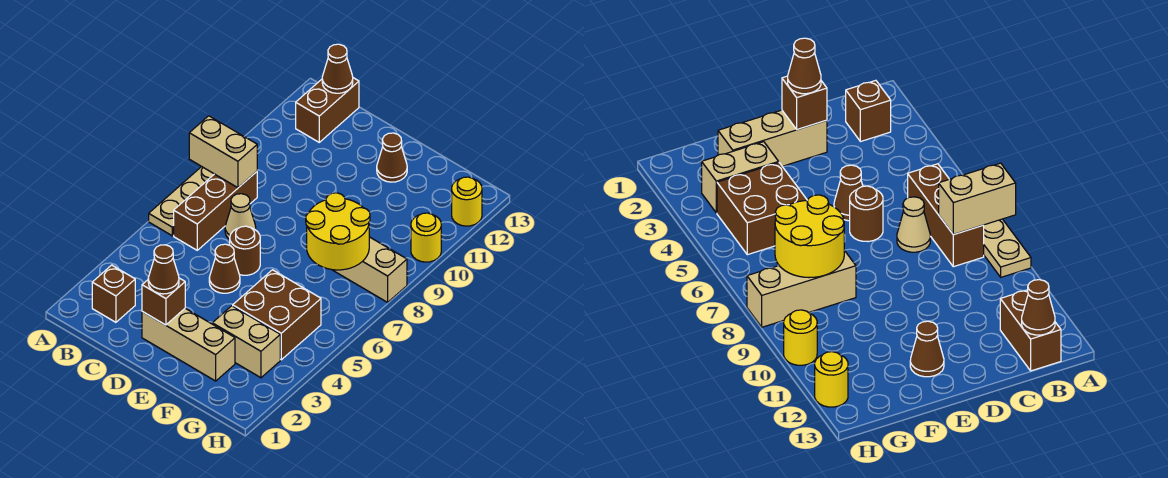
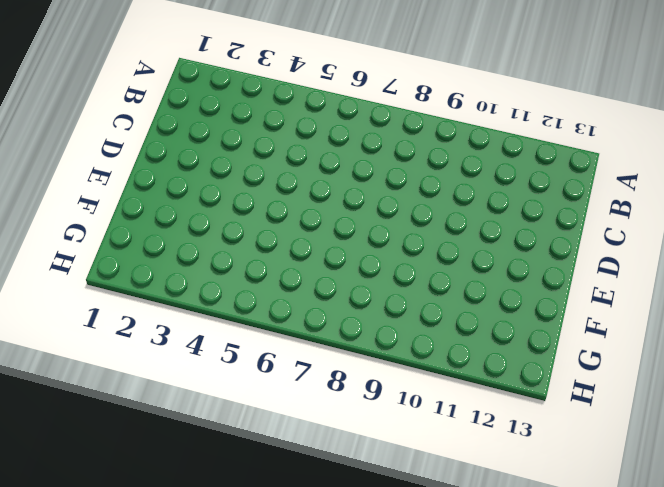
none -> tan plate A6:A9 level 1
none -> brown brick B2 level 1
none -> brown brick B6:B8 level 1

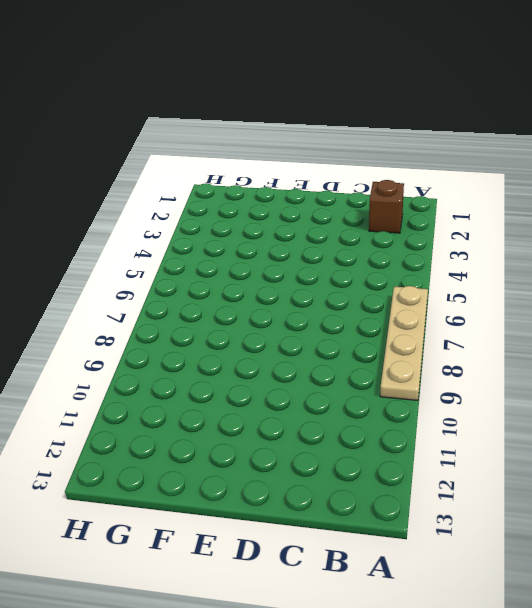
none -> brown brick B6:B8 level 1
none -> brown brick B12:B13 level 1
none -> tan cone C7 level 1

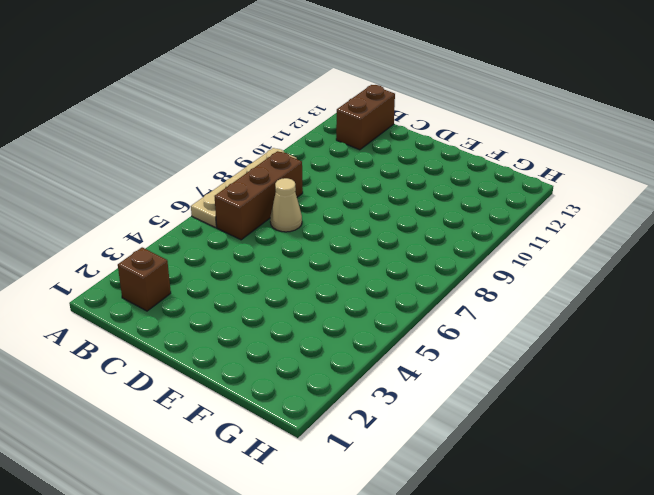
none -> tan brick D2:F2 level 1
none -> brown cone D5 level 1
none -> brown round brick D6 level 1

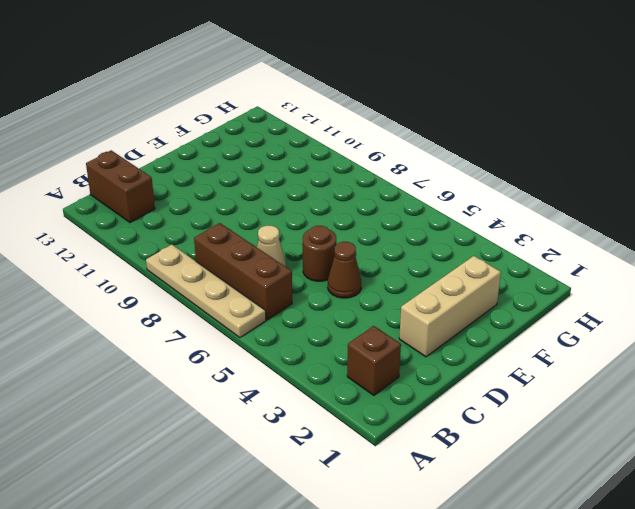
none -> brown cone E12 level 1
none -> tan brick F3:G3 level 1
none -> brown brick F4:G5 level 1

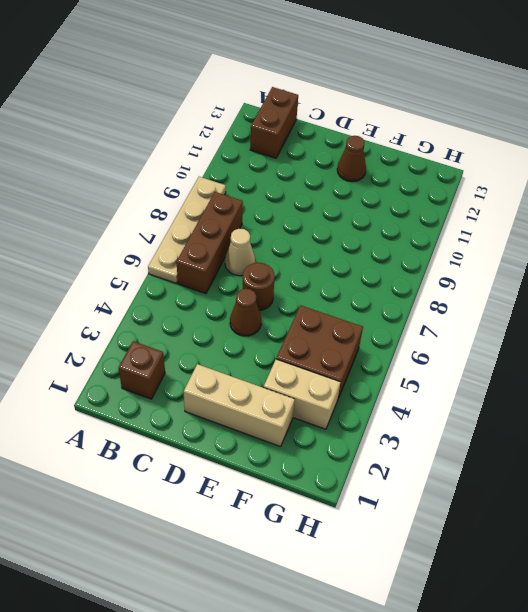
none -> tan brick F8:H8 level 1
none -> yellow round brick H10 level 1
none -> yellow round brick H12 level 1

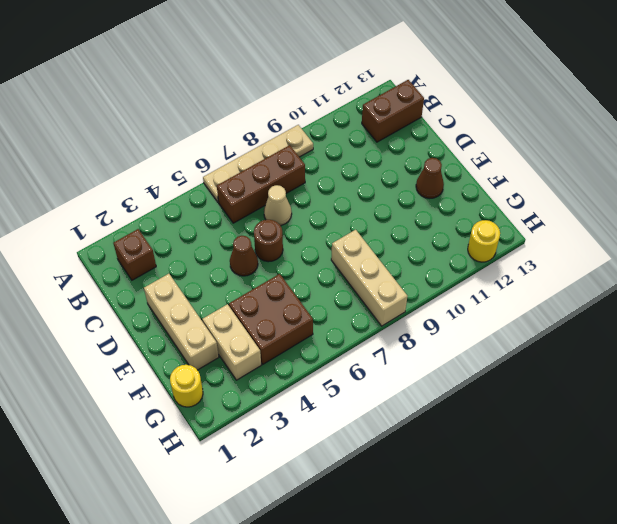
yellow round brick G1 level 1 -> yellow round brick H10 level 1
none -> tan brick A8:B8 level 2
none -> brown cone B13 level 2
none -> brown brick D2 level 2

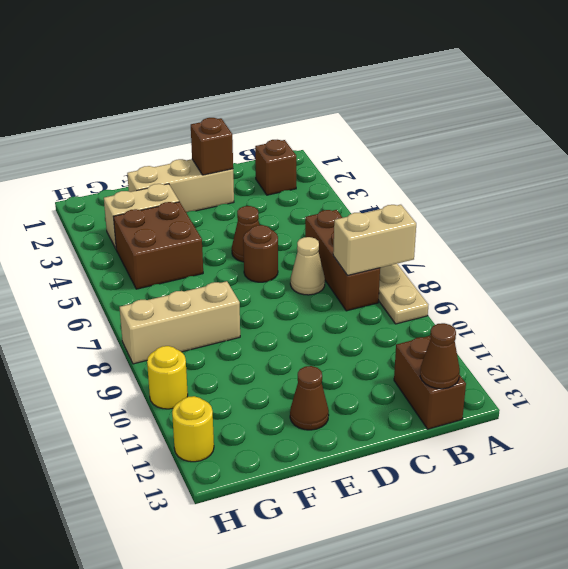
none -> yellow round brick F7:G8 level 2
none -> brown cone D2 level 3

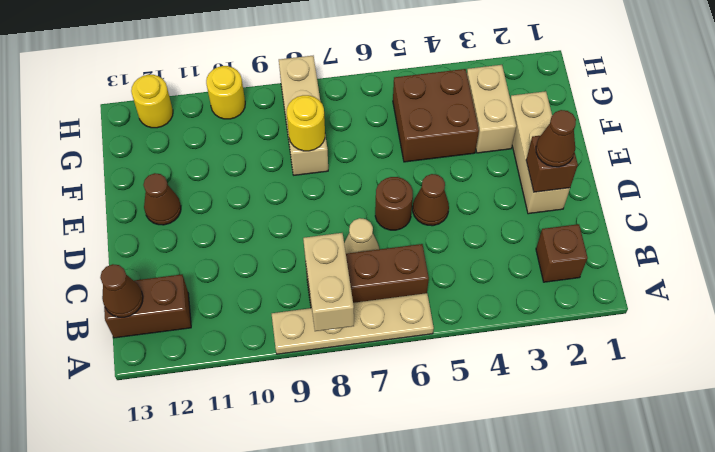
yellow round brick F8 level 2 -> yellow round brick F7:G8 level 2

